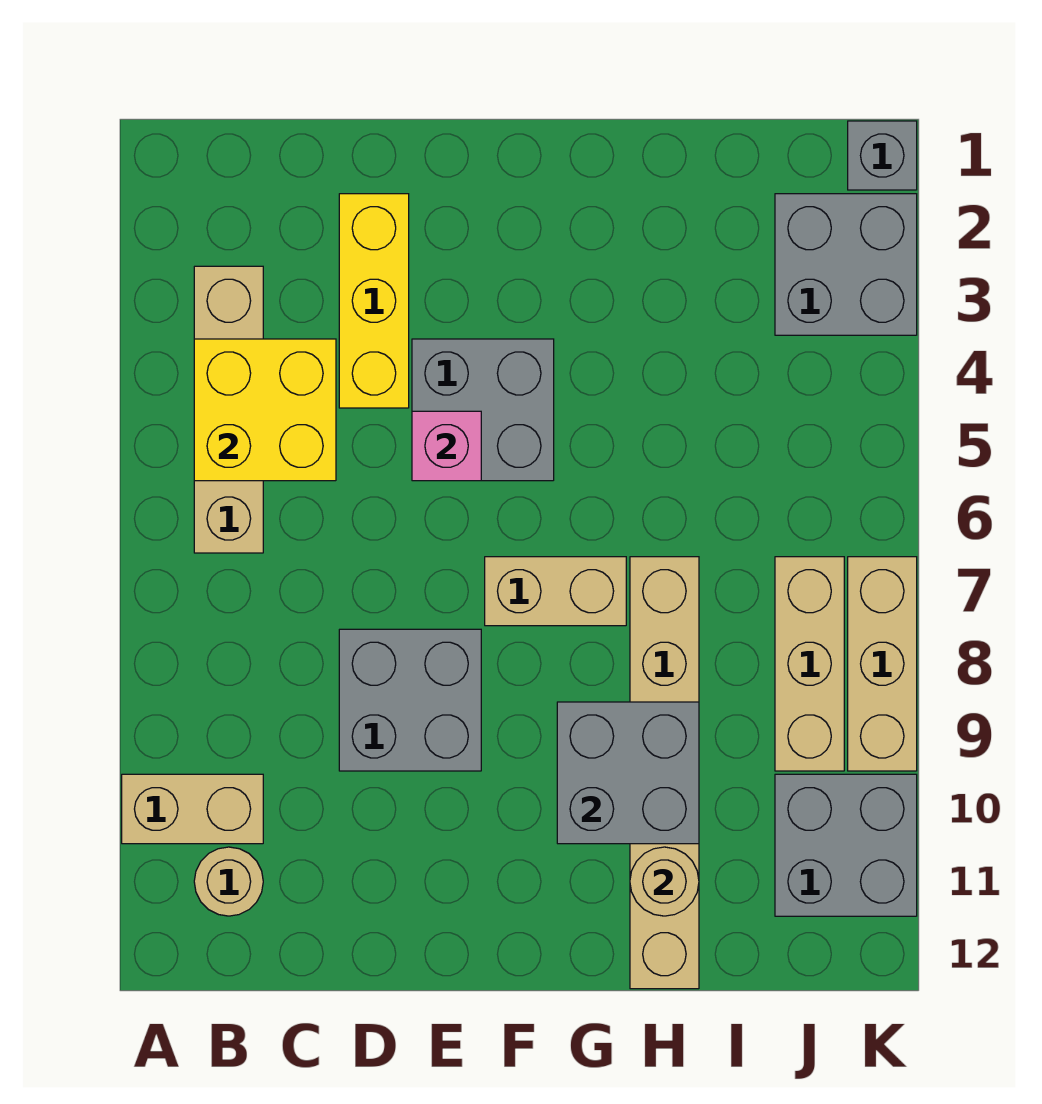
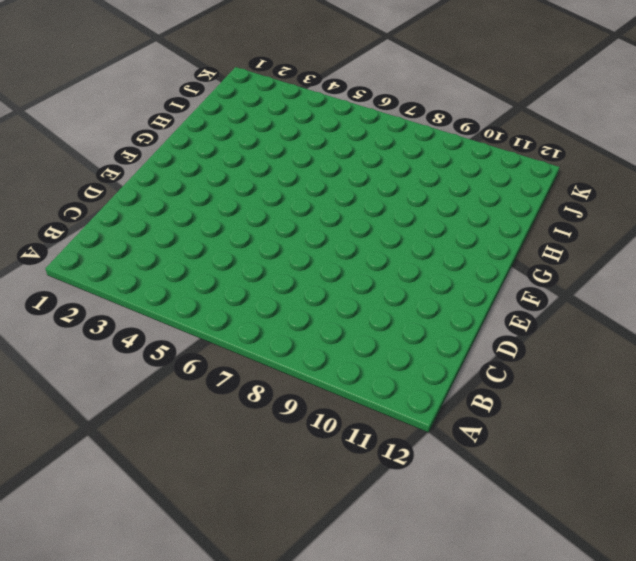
none -> tan brick A10:B10 level 1
none -> tan brick B3:B6 level 1
none -> tan round brick B11 level 1

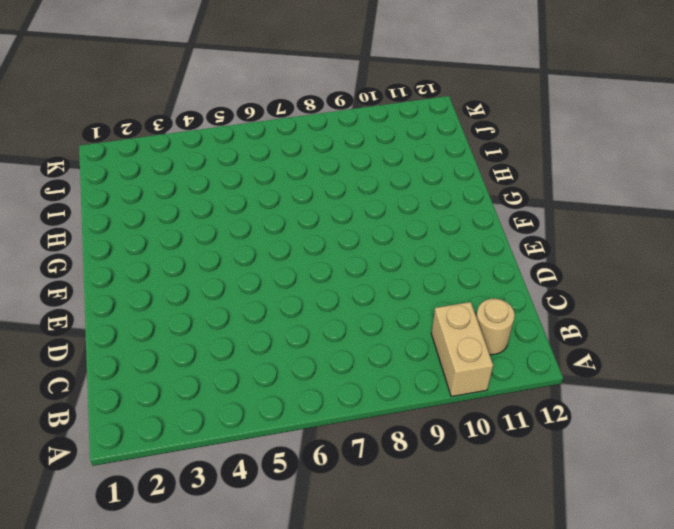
none -> tan brick B3:B6 level 1
none -> yellow brick D2:D4 level 1
none -> grey brick D8:E9 level 1

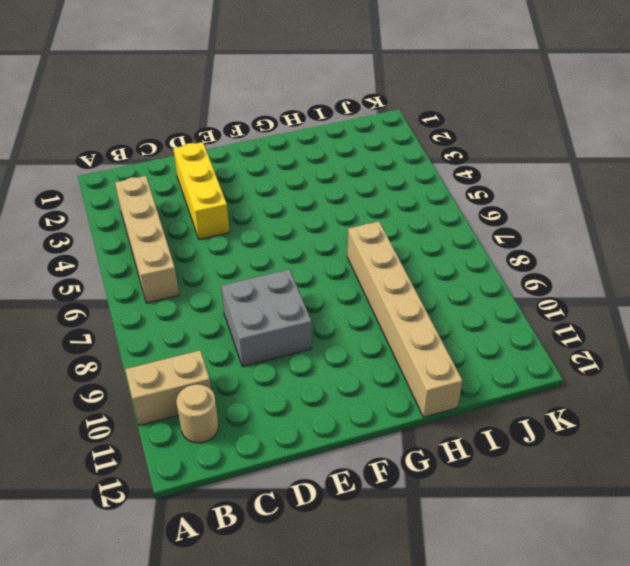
none -> grey brick E4:F5 level 1
none -> tan brick F7:G7 level 1
none -> grey brick J2:K3 level 1

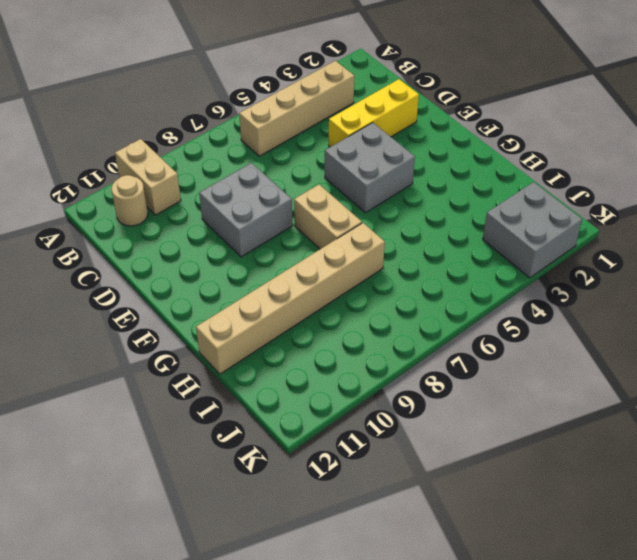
none -> tan brick J7:J9 level 1
none -> grey brick J10:K11 level 1
none -> grey brick K1 level 1

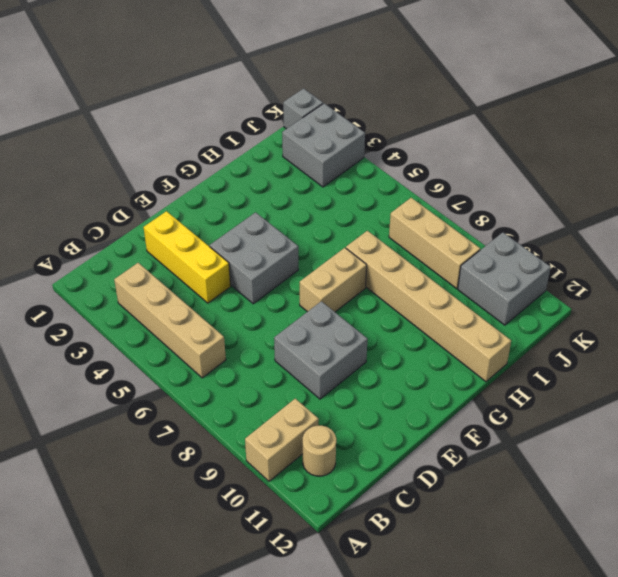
none -> tan brick K7:K9 level 1
none -> yellow brick B4:C5 level 2
none -> pink brick E5 level 2

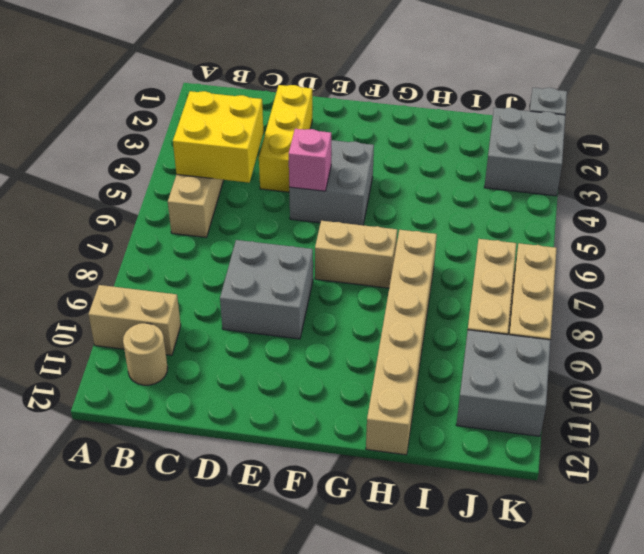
none -> grey brick G9:H10 level 2
none -> tan round brick H11 level 2

